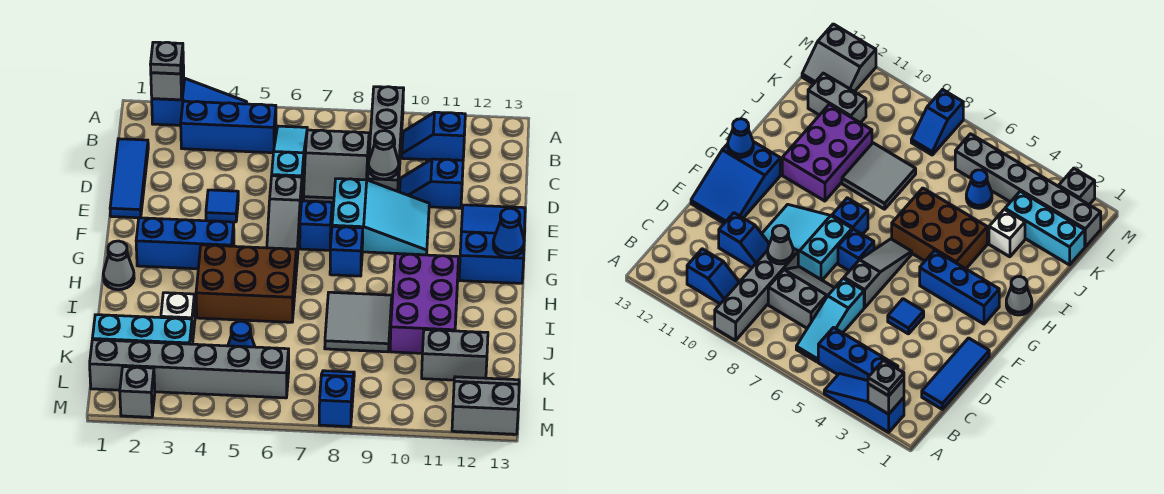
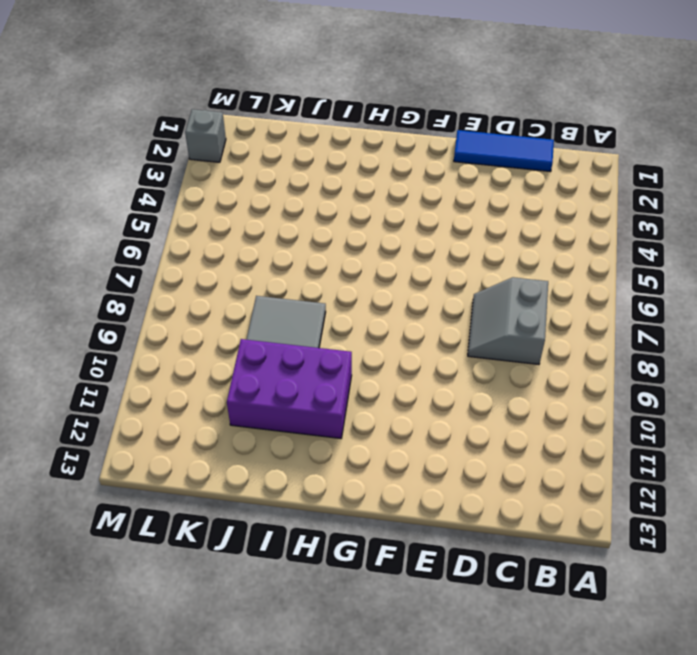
none -> blue slope A2:A4 level 1 top 2
none -> grey brick A9:D9 level 1
none -> blue brick B3:B5 level 1
none -> cyan slope B6:D6 level 1 top D

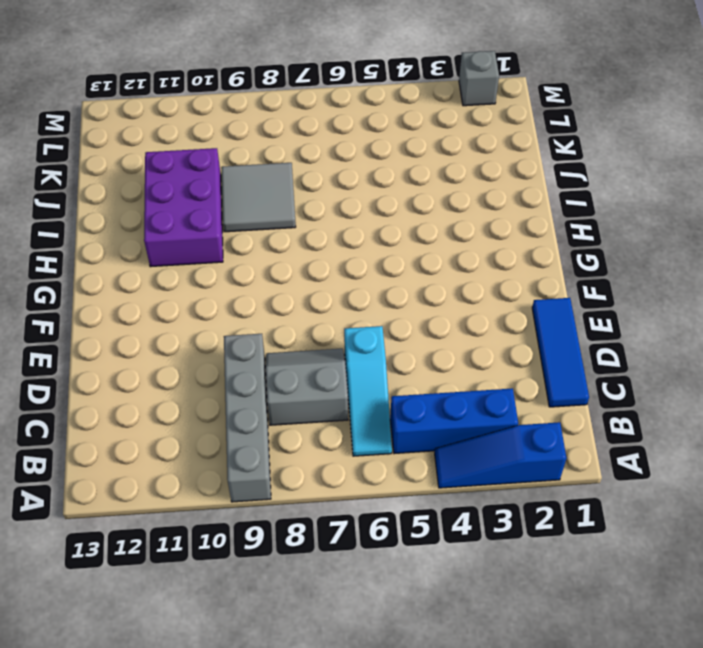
none -> blue slope B10:B11 level 1 top 11
none -> blue slope D10:D11 level 1 top 11
none -> blue tile E4 level 1
none -> grey slope E6:G6 level 1 top E

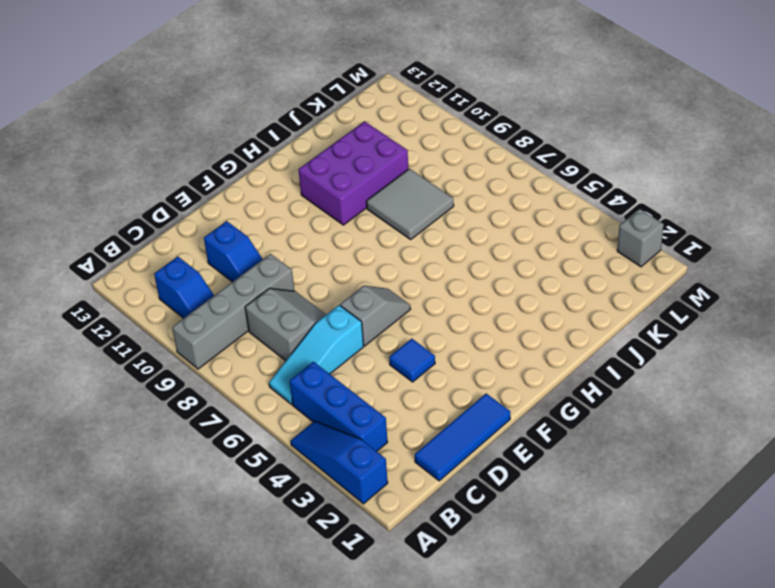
grey slope E6:F6 level 1 top E -> grey slope E6:G6 level 1 top E
none -> cyan slope E8:F10 level 1 top 8
none -> blue slope E12:G13 level 1 top G
none -> blue brick F7 level 1
none -> blue brick G2:G4 level 1

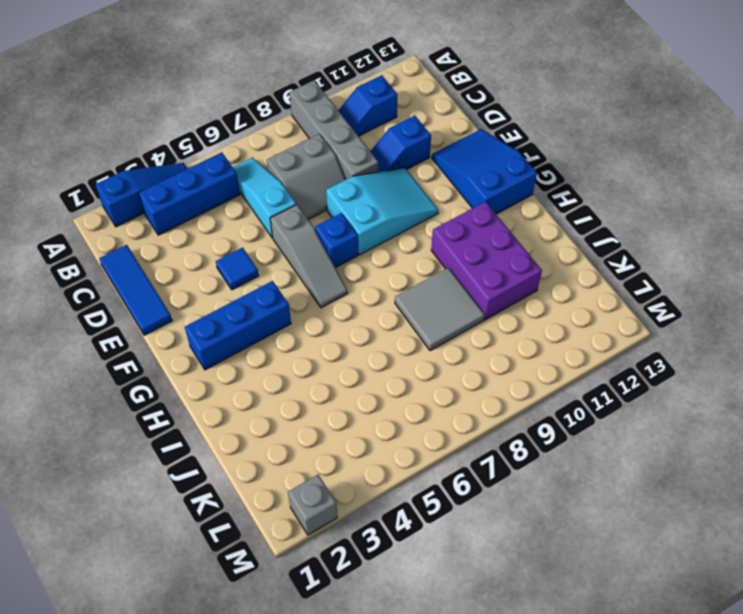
none -> blue brick G8 level 1
none -> grey cone H1 level 1
none -> brown brick H4:I6 level 1
none -> white brick J3 level 1

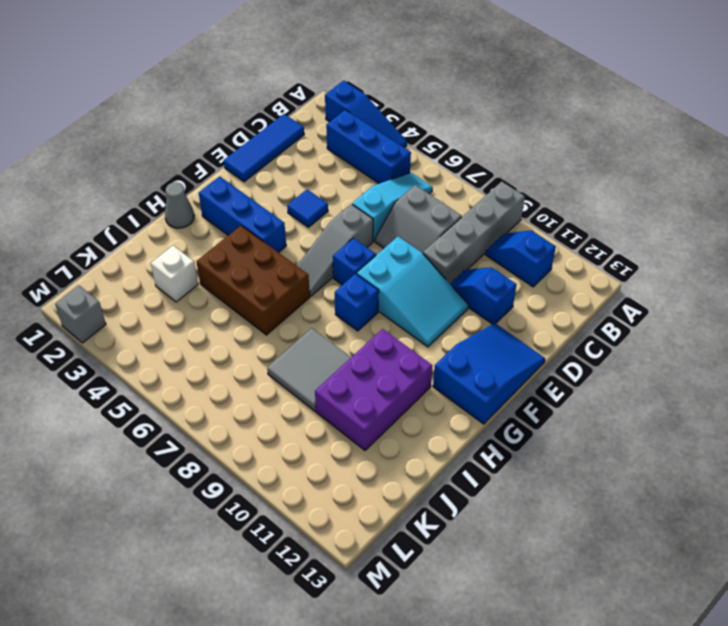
none -> cyan brick K1:K3 level 1
none -> blue cone K5 level 1
none -> grey brick K11:K12 level 1
none -> grey brick L1:L6 level 1

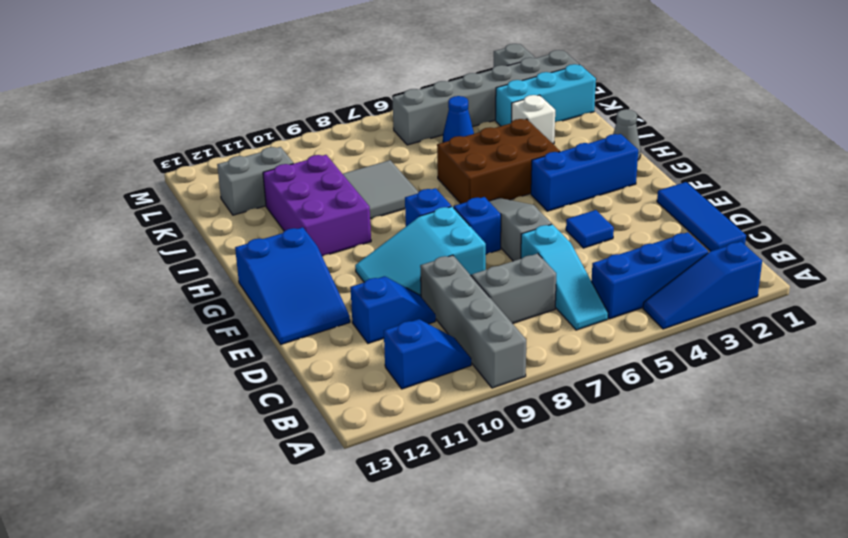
none -> blue slope L8:M8 level 1 top M
none -> grey slope L12:M13 level 1 top M
none -> grey brick A2 level 2
none -> grey cone D9 level 2

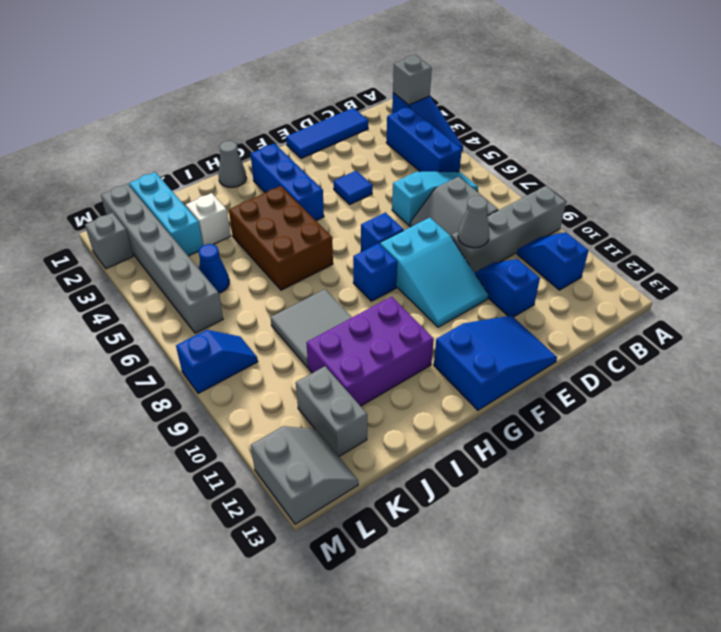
none -> grey slope E6:G6 level 1 top E
none -> blue cone G13 level 2
none -> grey plate A2 level 3

